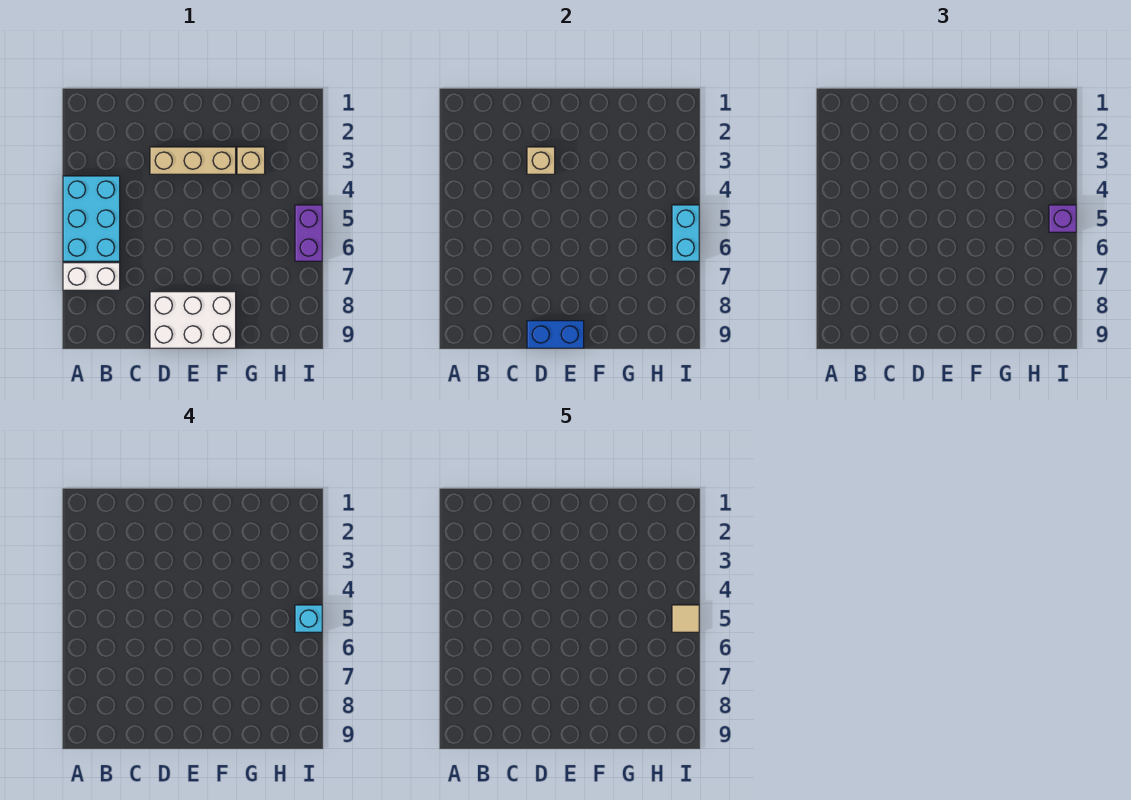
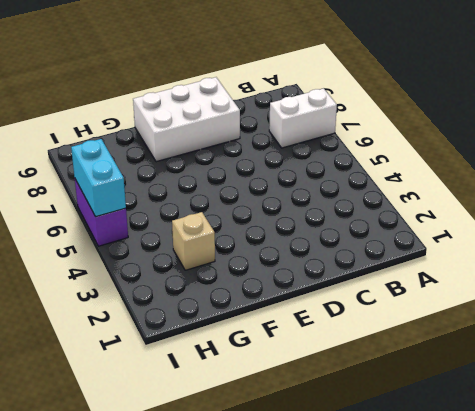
none -> cyan brick A4:B6 level 1
none -> tan brick D3:F3 level 1
none -> tan brick D3 level 2

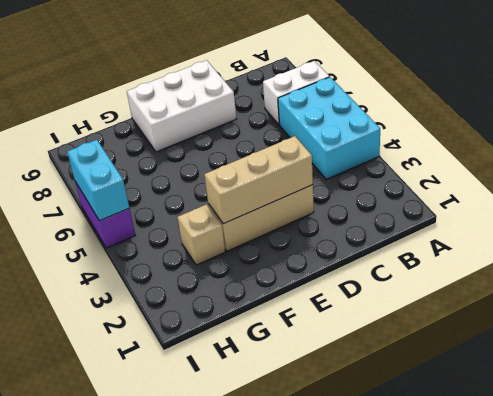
tan brick D3:F3 level 2 -> tan brick D3 level 2
none -> blue brick D9:E9 level 2
none -> purple brick I5 level 3
none -> cyan brick I5 level 4

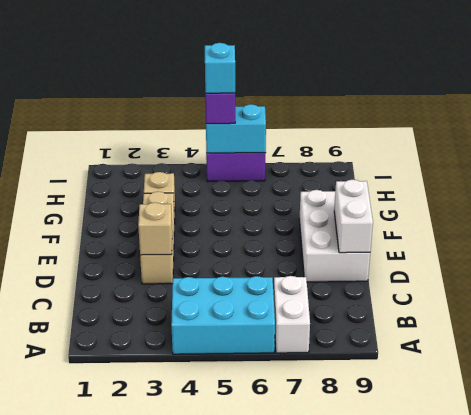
white brick D9:E9 level 2 -> blue brick D9:E9 level 2
none -> tan tile I5 level 5

